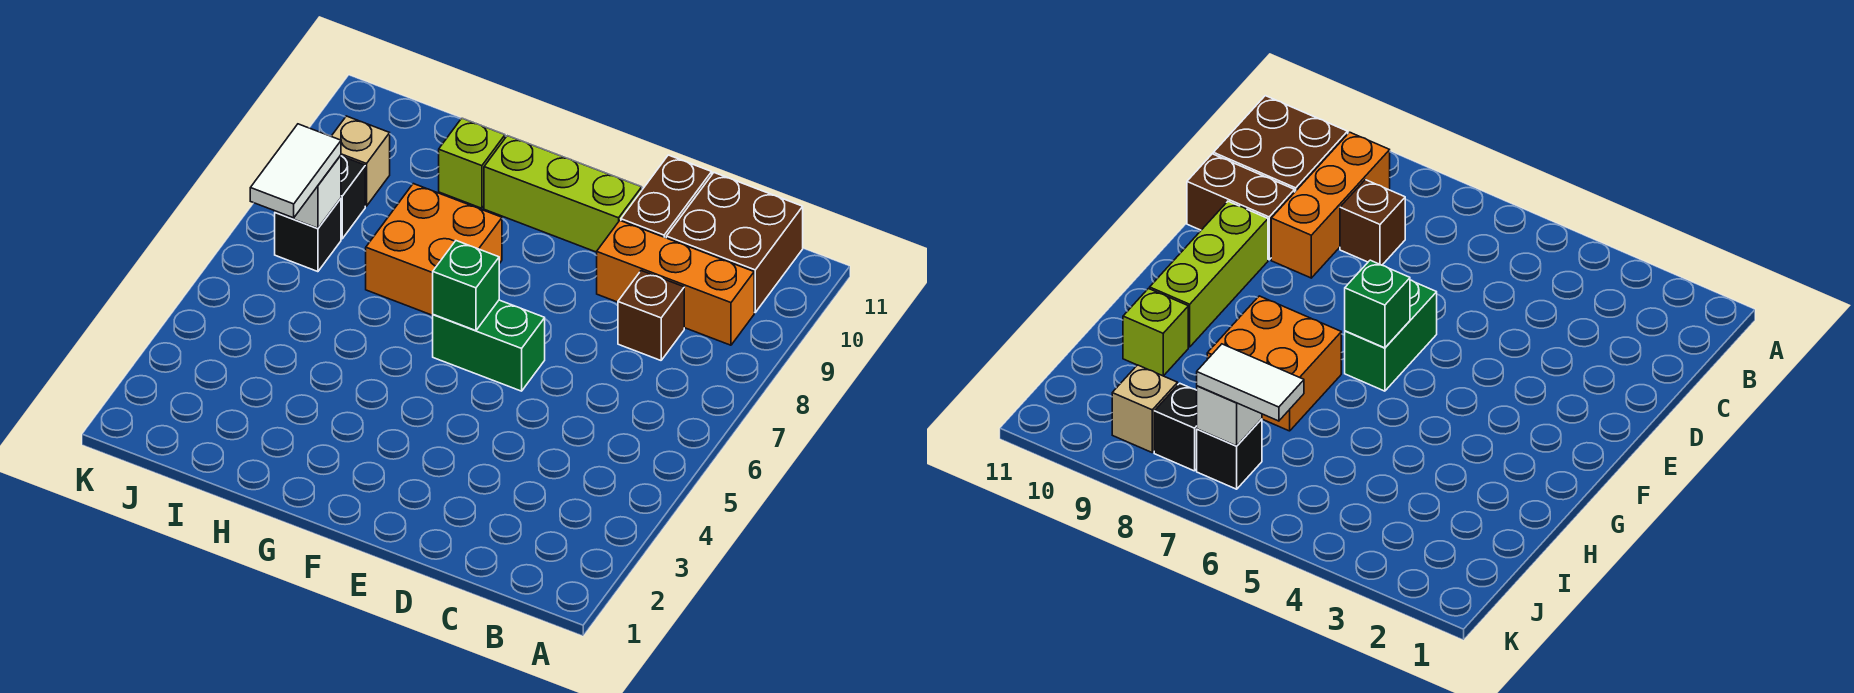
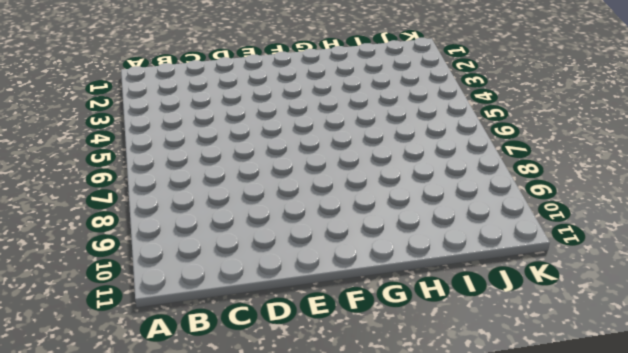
none -> orange brick B9:D9 level 1
none -> brown brick B10:C11 level 1
none -> brown brick C8 level 1

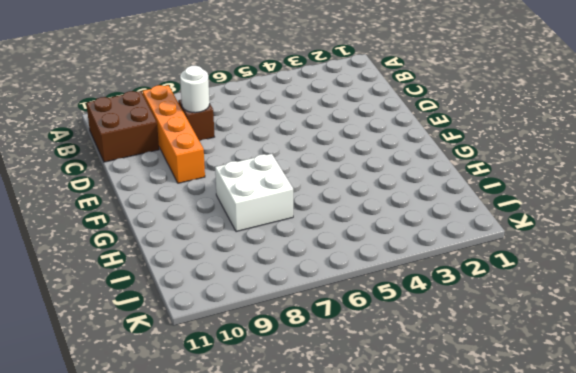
orange brick B9:E9 level 1 -> orange brick B9:D9 level 1
white round brick C8 level 2 -> none
white brick G7:H8 level 1 -> orange brick G7:H8 level 1
none -> brown brick D10:D11 level 1
none -> green brick E6:F6 level 1
none -> lime brick E10:G10 level 1

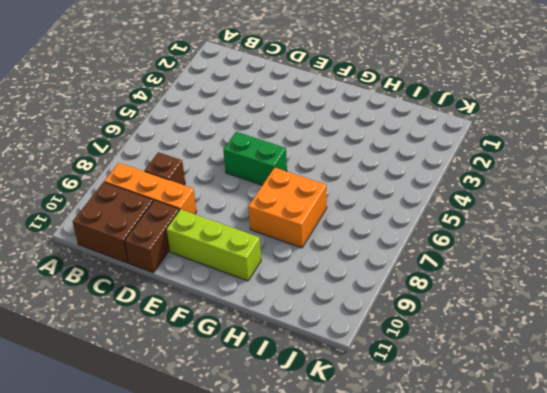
none -> lime brick H10 level 1
none -> black brick J7 level 1
none -> black brick J8 level 1

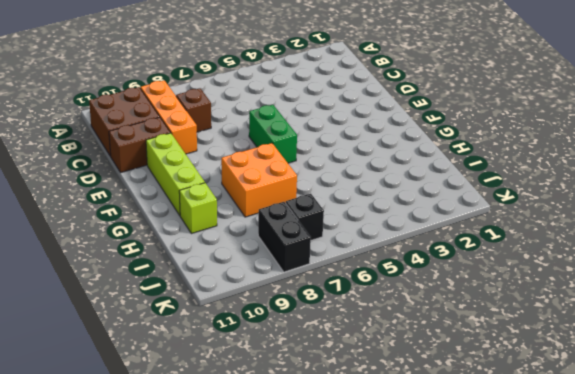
black brick J8:K8 level 1 -> black brick J8 level 1
none -> tan brick J9 level 1
none -> green brick F6 level 2
none -> white brick J7 level 2

